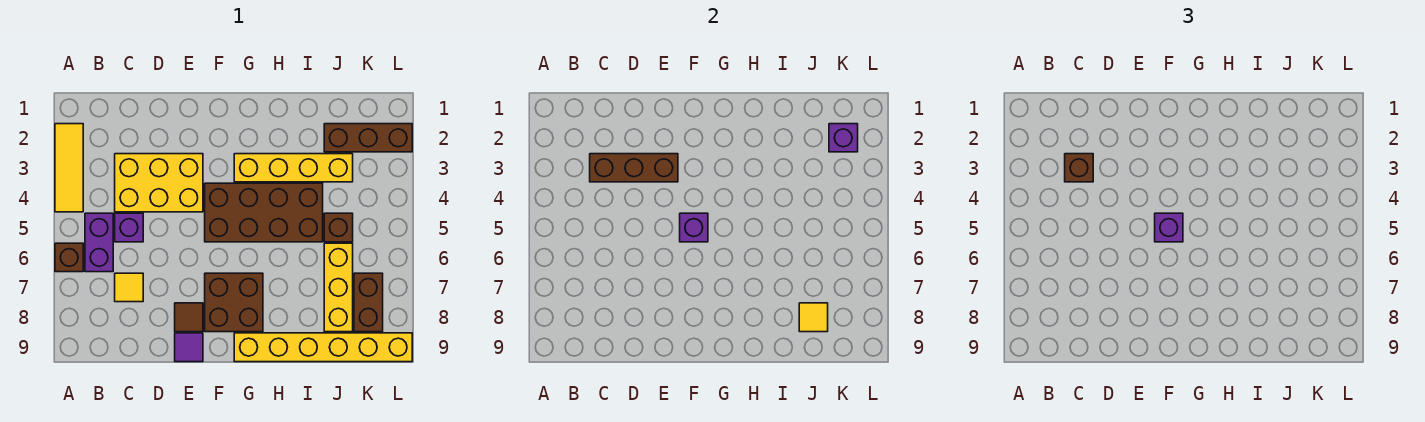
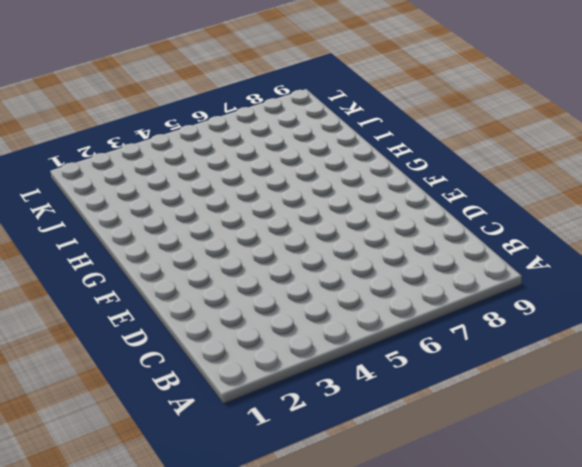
none -> yellow tile A2:A4 level 1
none -> brown brick A6 level 1
none -> purple brick B5:B6 level 1

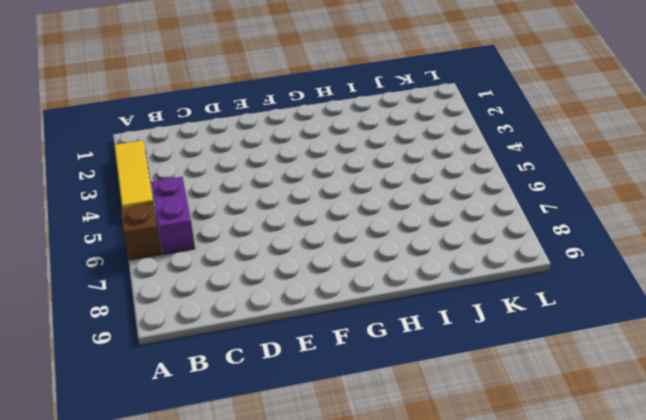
none -> yellow brick C3:E4 level 1
none -> purple brick C5 level 1
none -> yellow tile C7 level 1

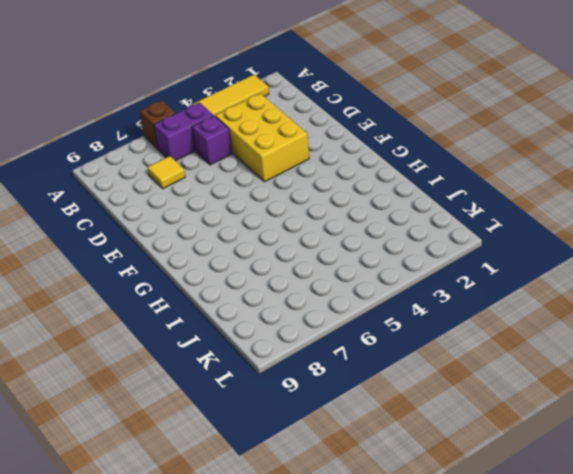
none -> brown tile E8 level 1
none -> purple tile E9 level 1
none -> brown brick F4:I5 level 1

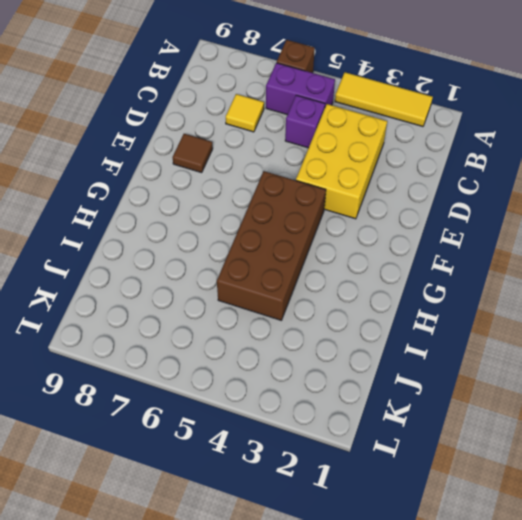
none -> purple tile E9 level 1
none -> brown brick F7:G8 level 1
none -> yellow brick G3:J3 level 1

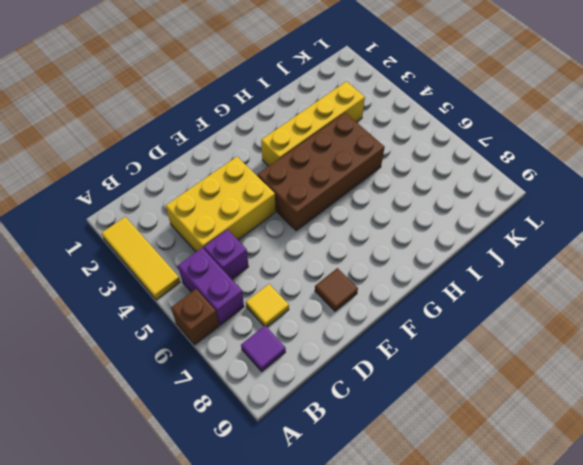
purple tile B8 level 1 -> purple tile E9 level 1
none -> brown brick F7:G8 level 1
none -> yellow brick G9:L9 level 1
none -> brown brick J2:L2 level 1

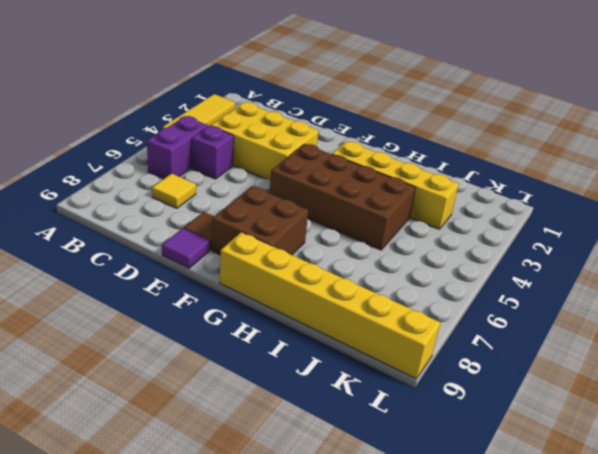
none -> brown brick A6 level 1
none -> brown brick J2:L2 level 1
none -> brown brick J5 level 1

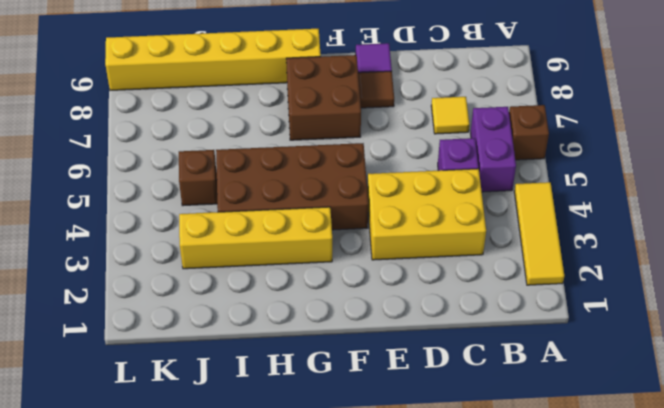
none -> brown brick J2:L2 level 1
none -> yellow brick J6:J8 level 1
none -> brown brick K7:K8 level 1

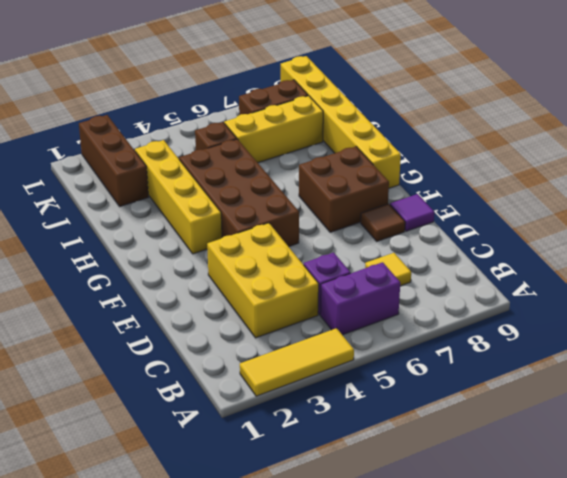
none -> brown brick A6 level 1
none -> brown brick C3:E3 level 2
none -> purple brick F5 level 2

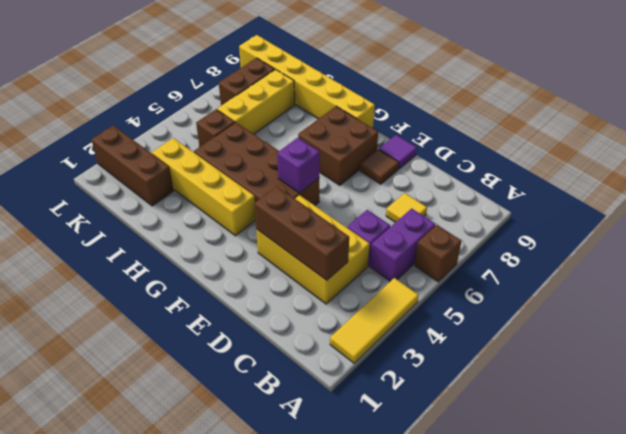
none -> yellow tile J8 level 2
none -> purple brick K2 level 2
none -> brown brick C3 level 3

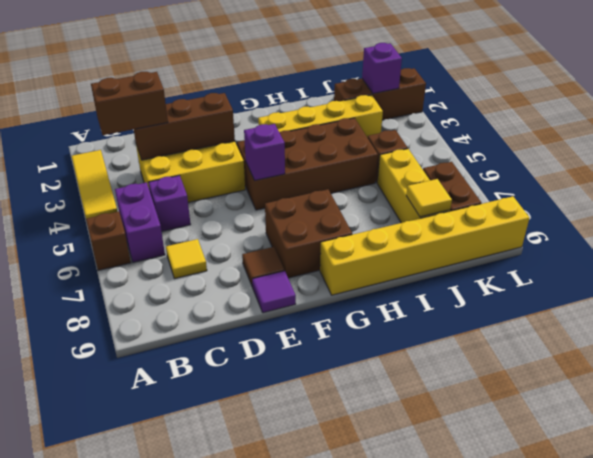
brown brick B3:C3 level 3 -> brown brick C3 level 3
none -> purple brick F5 level 3

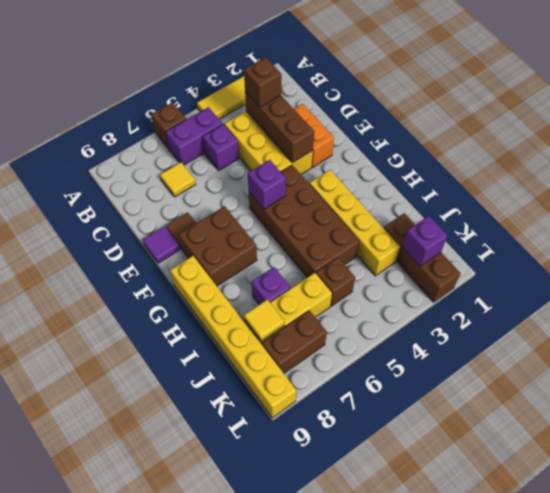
orange brick D2:E2 level 1 -> none
purple brick I7 level 1 -> purple brick F5 level 3

